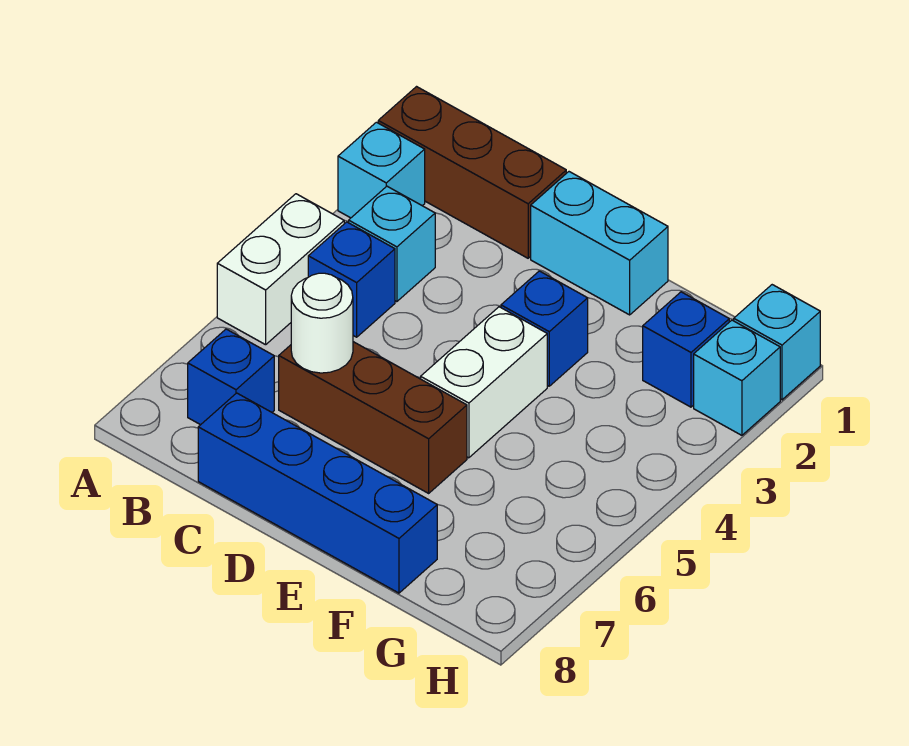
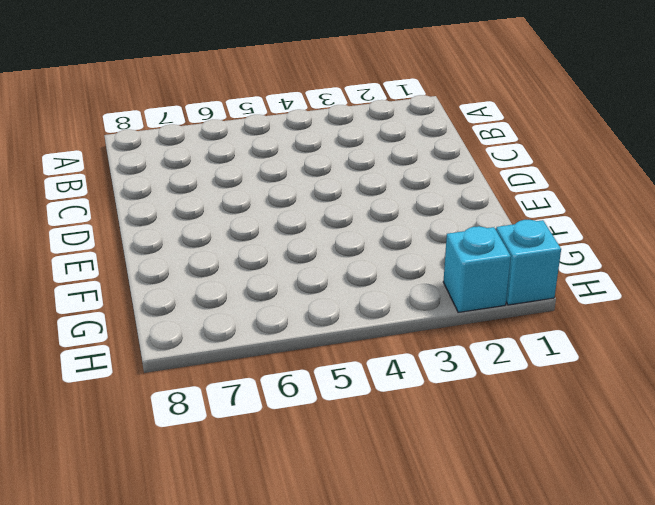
none -> brown brick A1:C1 level 1
none -> cyan brick A2 level 1
none -> white brick A4:A5 level 1

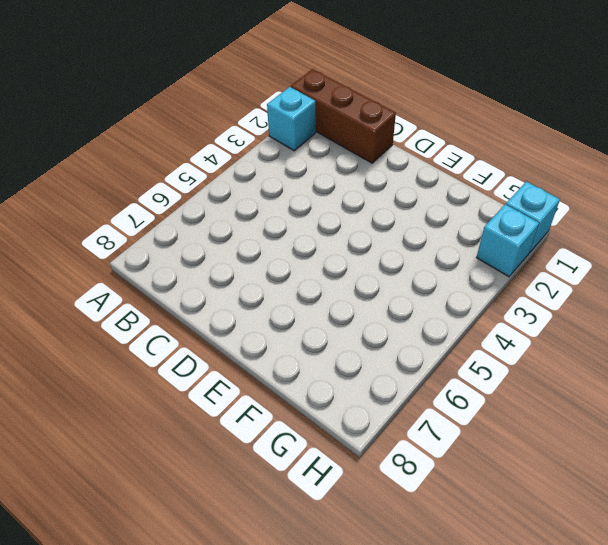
none -> white brick A4:A5 level 1
none -> cyan brick B3 level 1
none -> blue brick B4 level 1

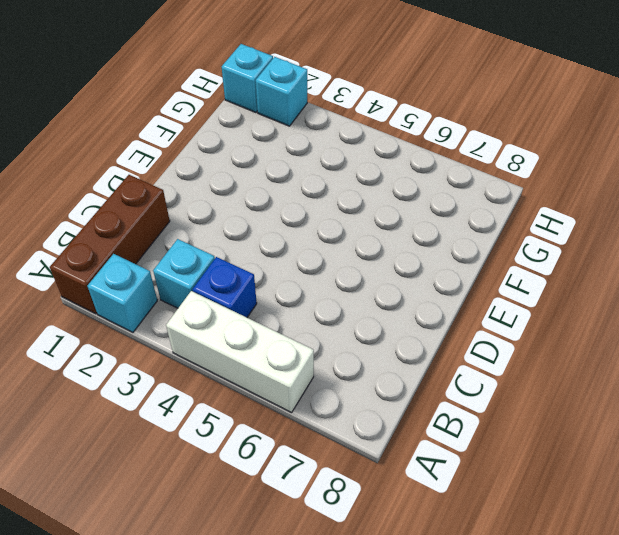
white brick A4:A6 level 1 -> white brick A4:A5 level 1
none -> blue brick B7 level 1
none -> brown brick C6:E6 level 1
none -> blue brick C8:F8 level 1

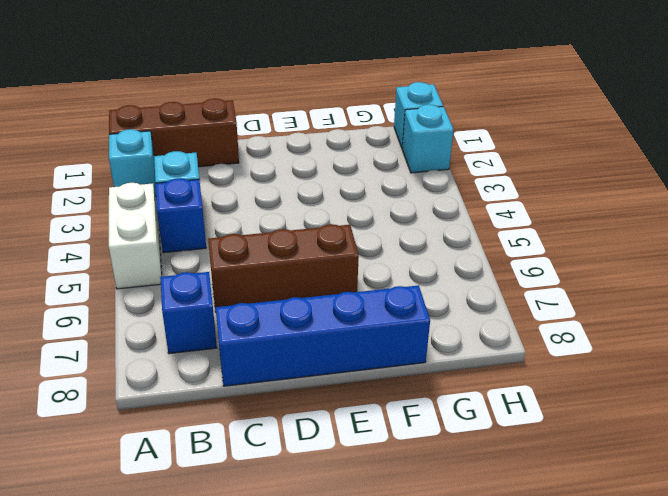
none -> cyan brick D1:E1 level 1
none -> blue brick E3 level 1
none -> white brick E4:E5 level 1

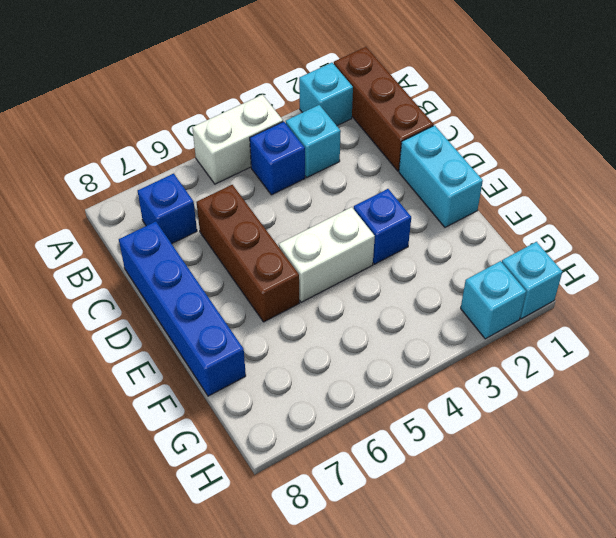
none -> blue brick G2 level 1
none -> white round brick C6 level 2

